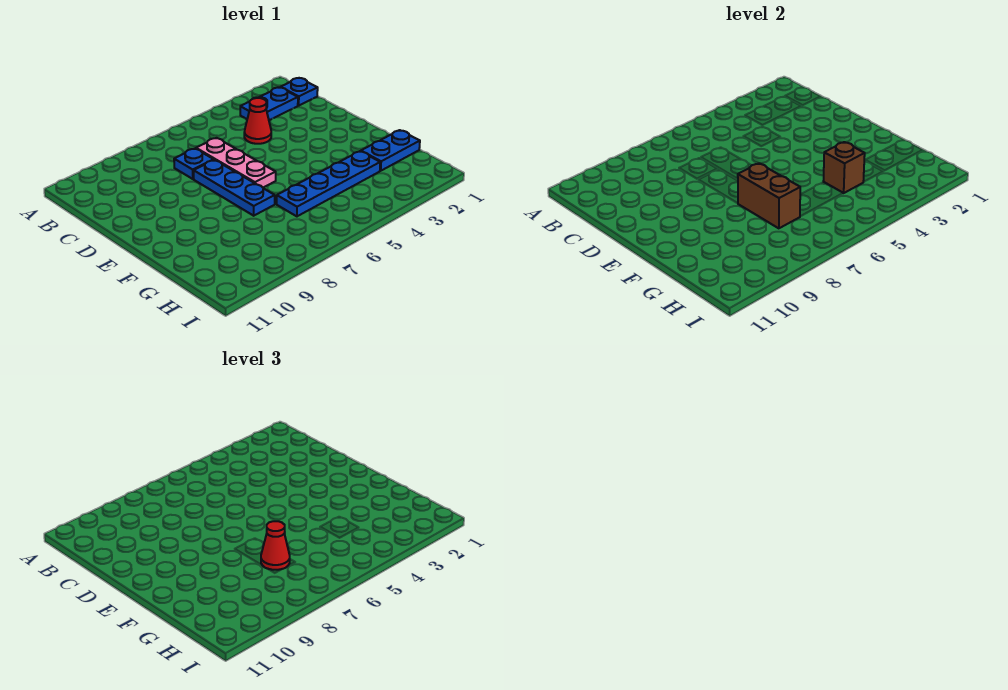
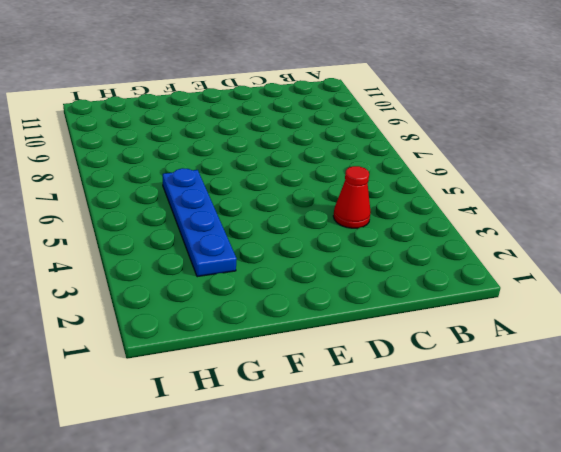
none -> blue plate B1 level 1
none -> blue plate B2:B3 level 1

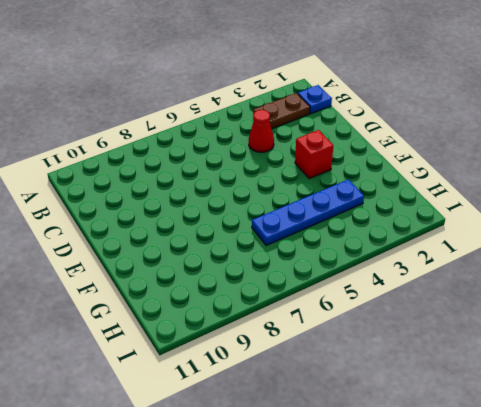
brown plate B2:B3 level 1 -> blue plate B2:B3 level 1
red brick E3 level 1 -> none
none -> pink plate C6:E6 level 1
none -> blue plate C7 level 1

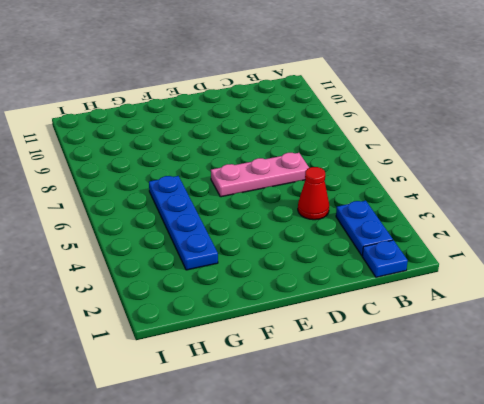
none -> blue plate C7 level 1
none -> blue plate D7:F7 level 1

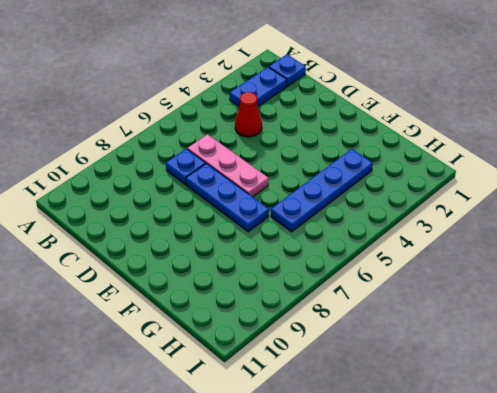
none -> blue plate G1:G2 level 1
none -> brown brick F7:G7 level 2

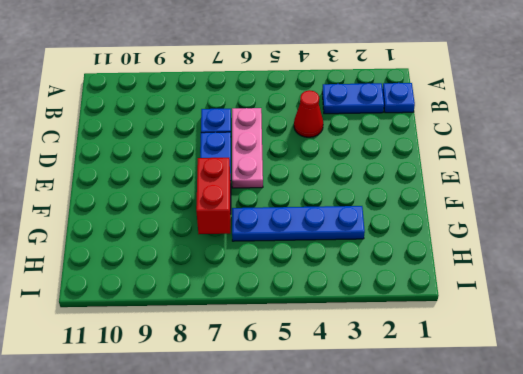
red brick F7:G7 level 2 -> brown brick F7:G7 level 2
none -> blue plate G1:G2 level 1
none -> brown brick G4 level 2

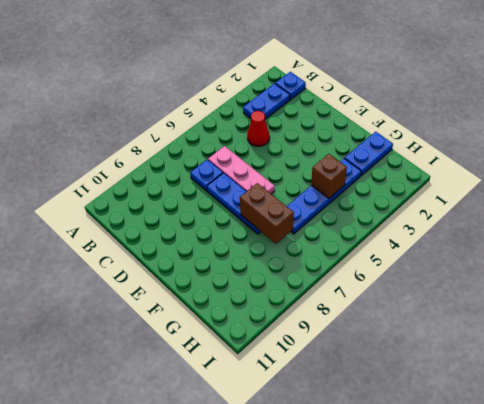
none -> red cone G7 level 3

